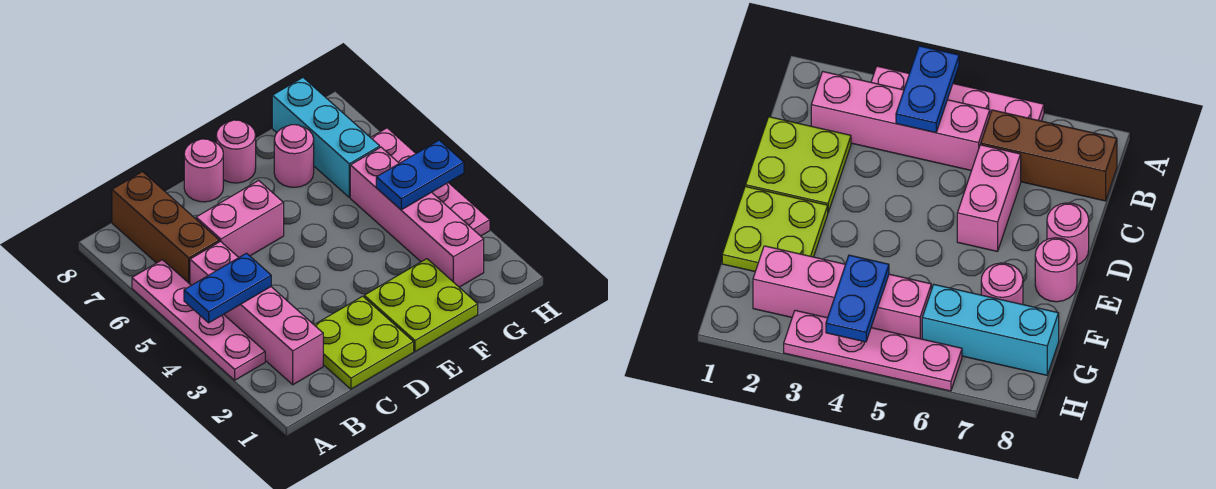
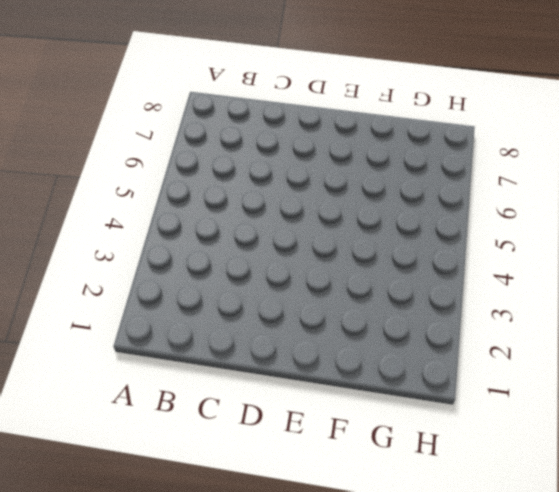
none -> pink plate A3:A6 level 1
none -> pink brick B2:B5 level 1
none -> brown brick B6:B8 level 1

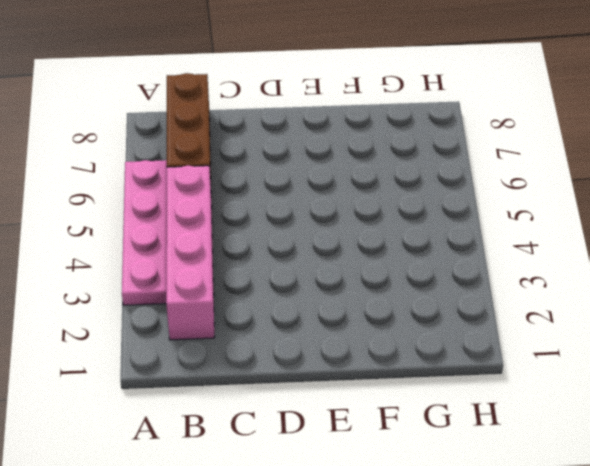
none -> lime plate C1:D2 level 1
none -> pink brick C6:D6 level 1
none -> pink round brick D8 level 1

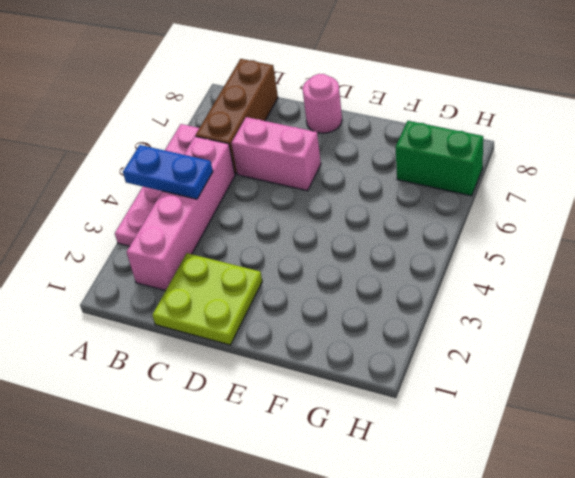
green brick G7:H7 level 1 -> cyan brick G6:G8 level 1
none -> lime plate E1:F2 level 1
none -> pink round brick E8 level 1
none -> pink round brick F7 level 1

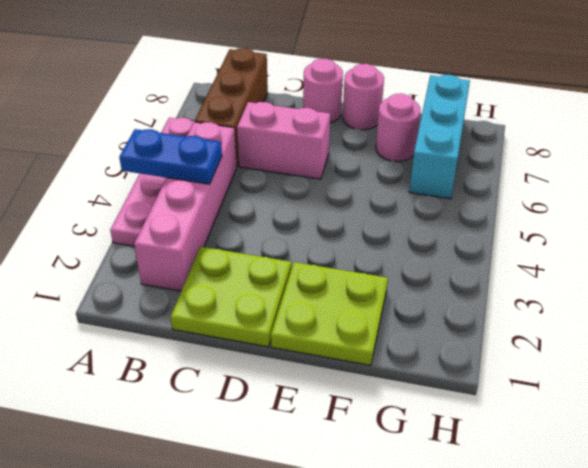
none -> pink brick G2:G5 level 1
none -> pink plate H3:H6 level 1
none -> blue plate G4:H4 level 2

